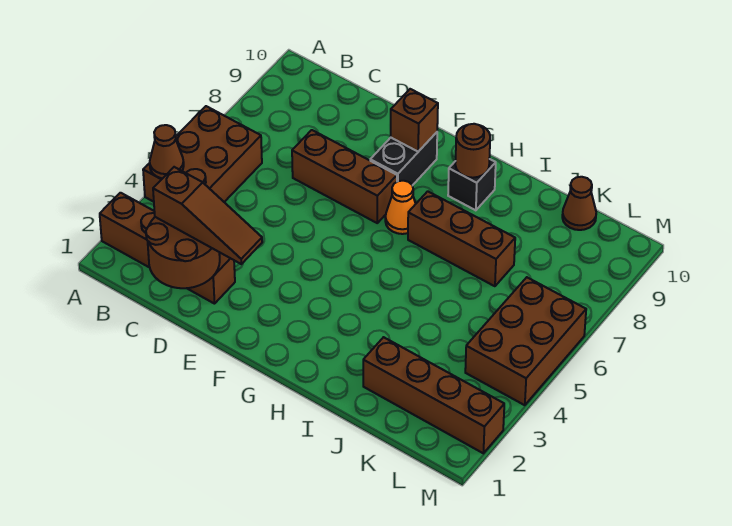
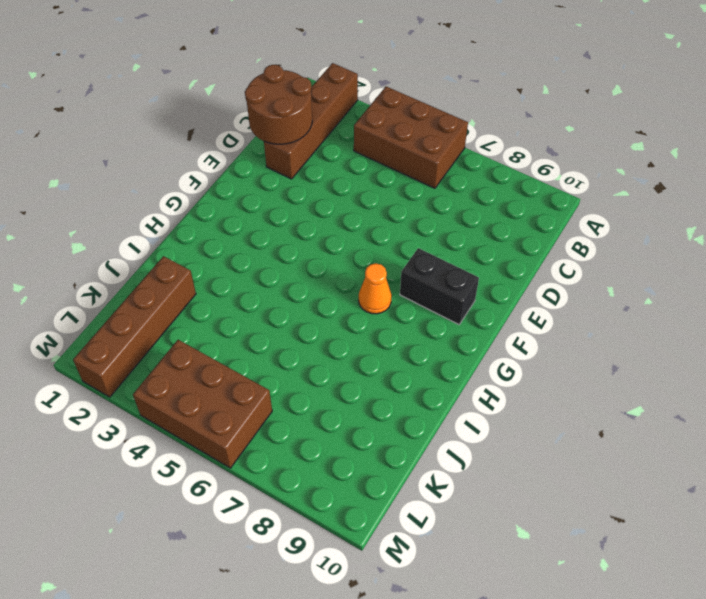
none -> brown brick D7:F7 level 1
none -> brown brick H7:J7 level 1
none -> black brick H9 level 1

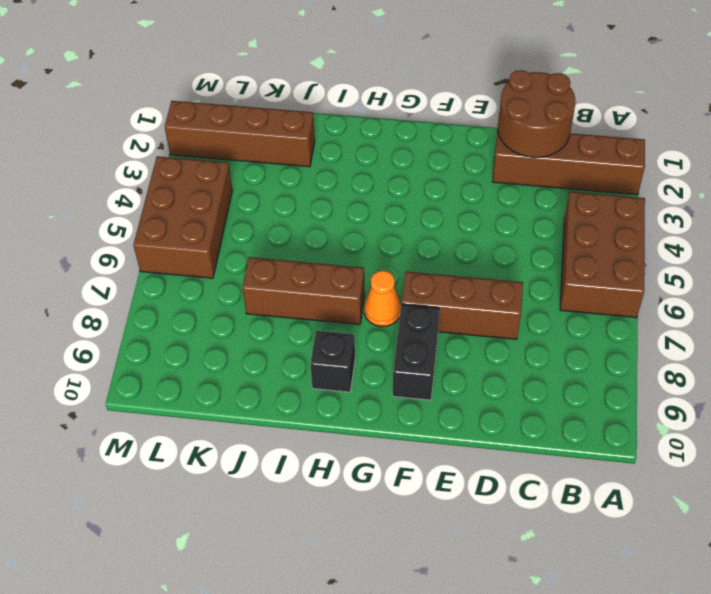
none -> brown cone K10 level 1
none -> brown cone A4 level 2
none -> brown brick F9 level 2

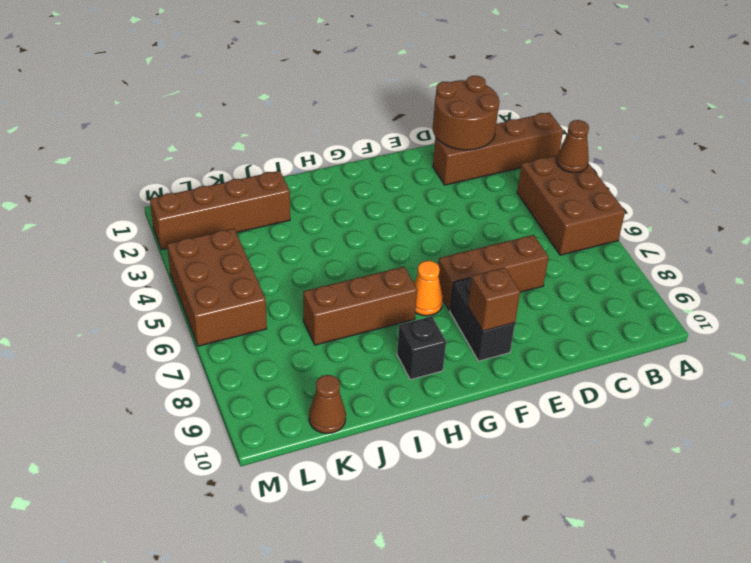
none -> brown round brick H9 level 2
none -> brown slope C2:E2 level 3 top C

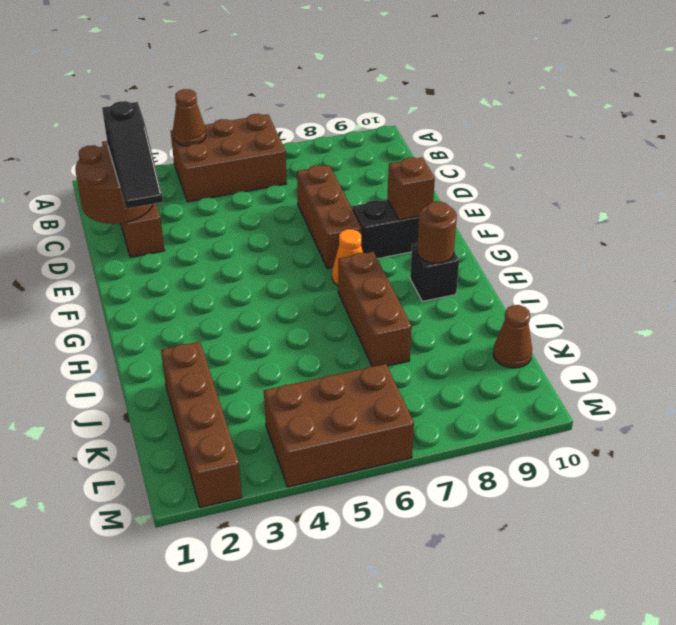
black slope C2:E2 level 3 top C -> brown slope C2:E2 level 3 top C

